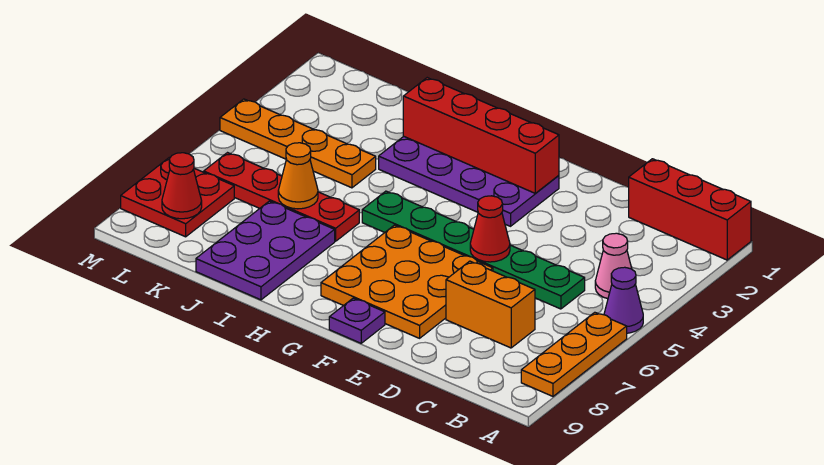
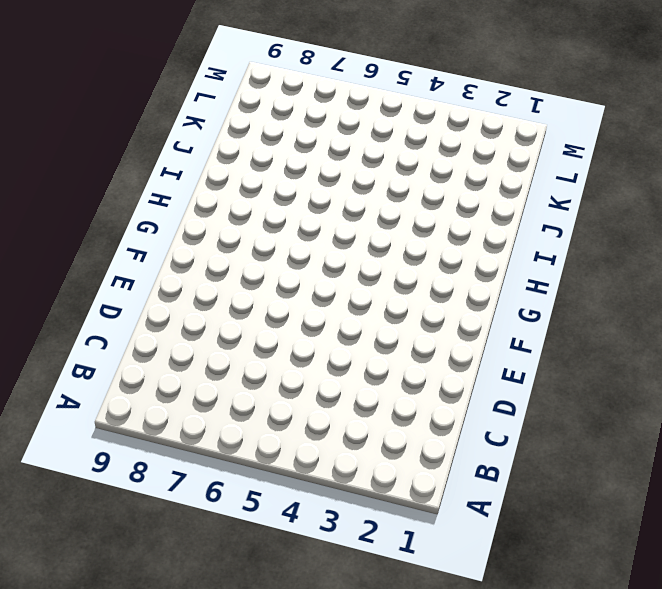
none -> red brick A1:C1 level 1
none -> purple cone A5 level 1
none -> orange plate A6:A8 level 1

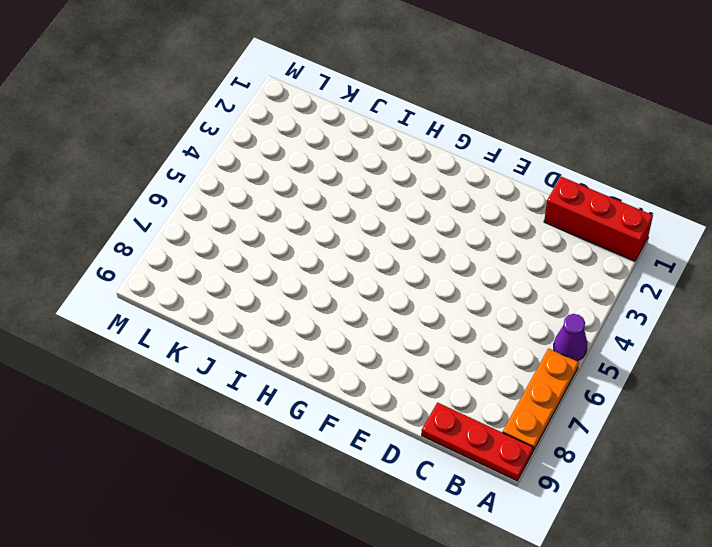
red plate A9:C9 level 1 -> none
none -> pink cone B4 level 1
none -> green plate C5:H5 level 1
none -> orange brick C7:D7 level 1

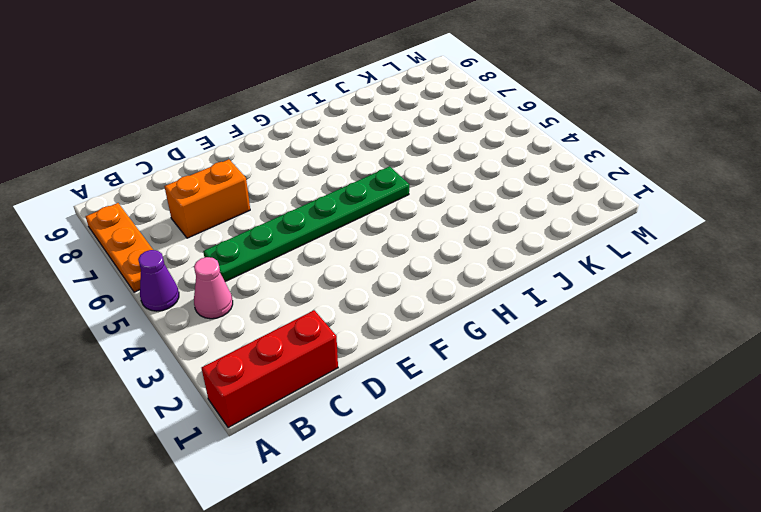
none -> orange plate E6:G8 level 1
none -> purple plate F2:I3 level 1
none -> purple plate F9 level 1

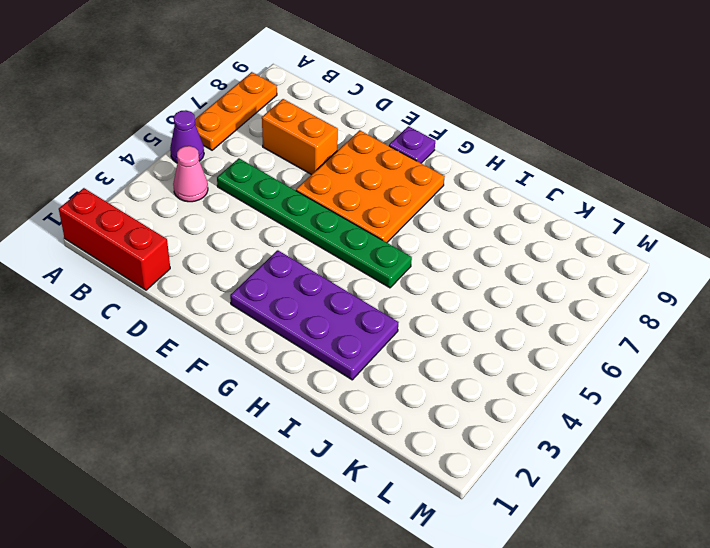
none -> red plate I6:L6 level 1
none -> purple plate I7:J9 level 1
none -> orange plate J4:M4 level 1

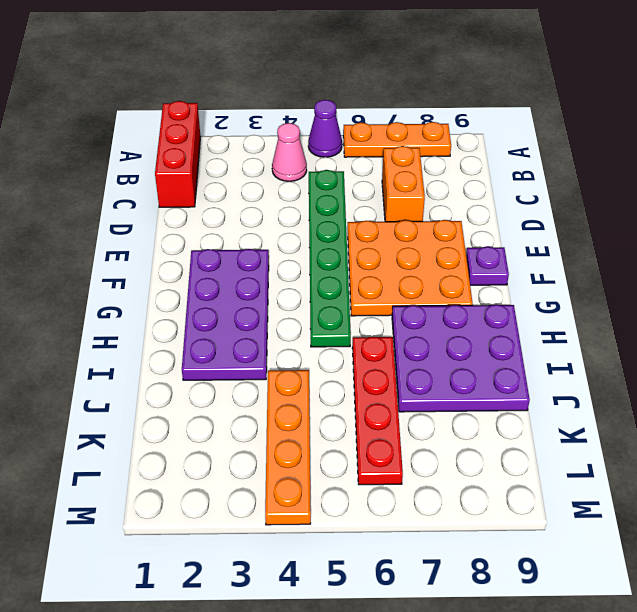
purple plate H7:J9 level 1 -> purple plate I7:J9 level 1
none -> red plate L7:M8 level 1
none -> red cone E5 level 2
none -> red brick F2:I2 level 2

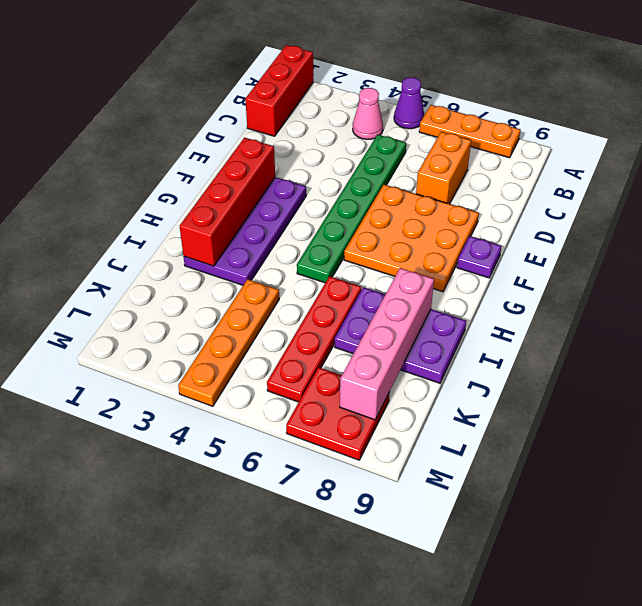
pink brick I8:L8 level 2 -> red cone L8 level 2
none -> red cone E5 level 2
none -> orange cone J6 level 2

